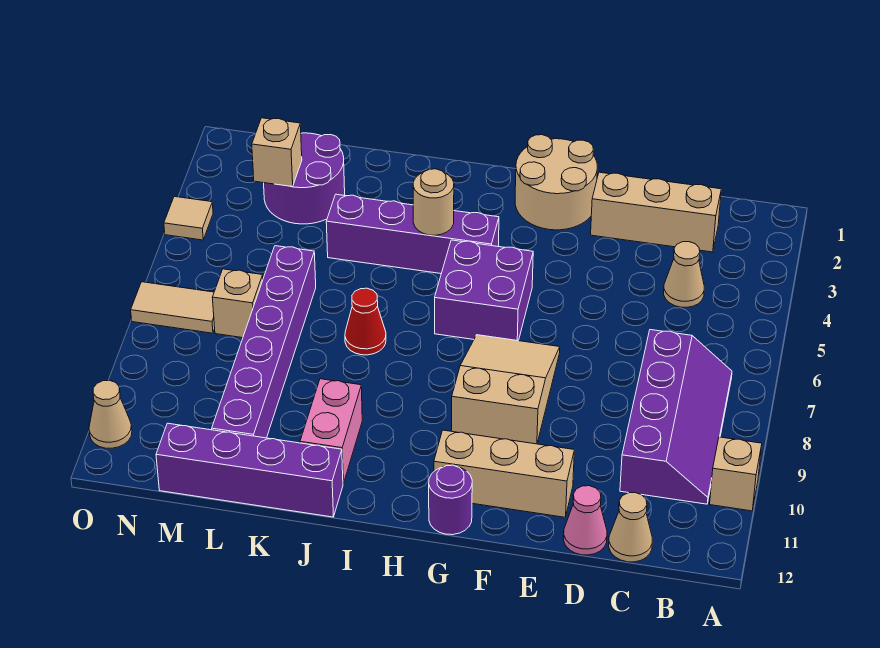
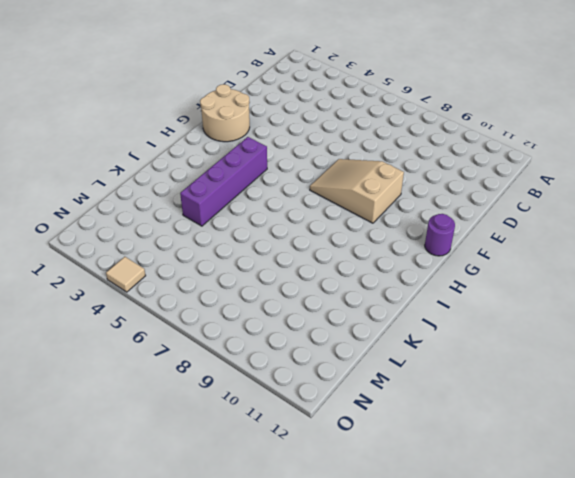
none -> tan brick A10 level 1
none -> purple slope B7:C10 level 1 top C
none -> tan brick C2:E2 level 1

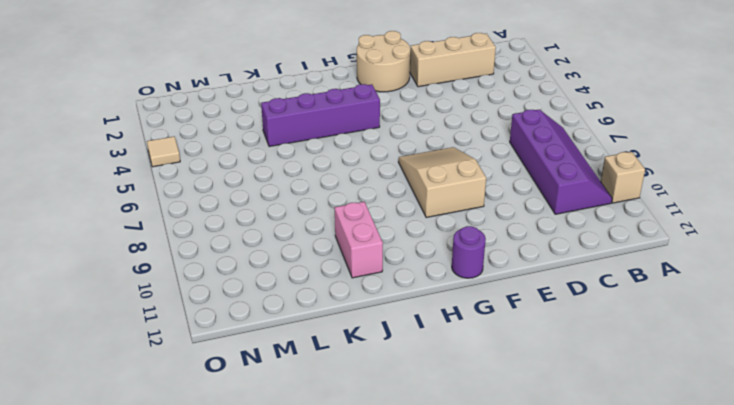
none -> tan cone C4 level 1
none -> tan cone C12 level 1
none -> pink cone D12 level 1

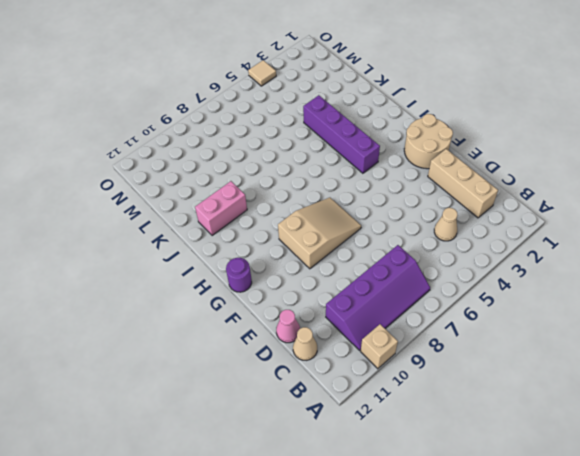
none -> tan brick E11:G11 level 1
none -> purple brick G5:H6 level 1
none -> red cone J7 level 1

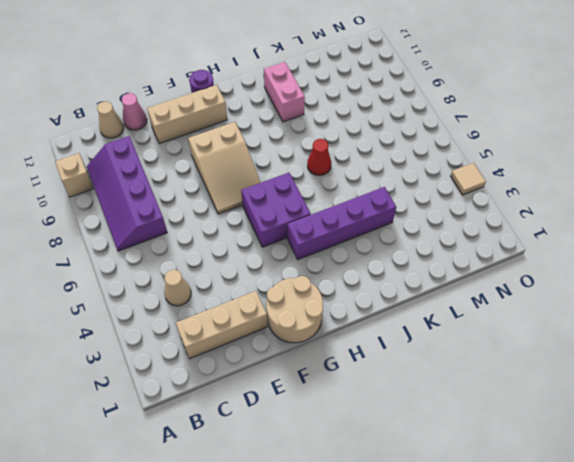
none -> purple brick J12:M12 level 1
none -> purple round brick L2:M3 level 1
none -> purple brick L6:L11 level 1

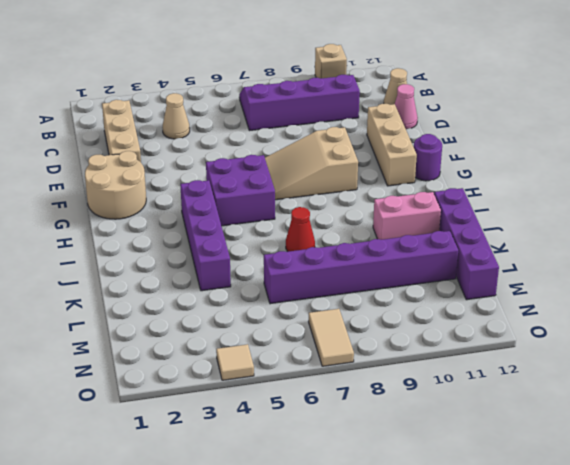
none -> purple round brick L2:M3 level 1
none -> tan brick M7 level 1
none -> tan cone O11 level 1

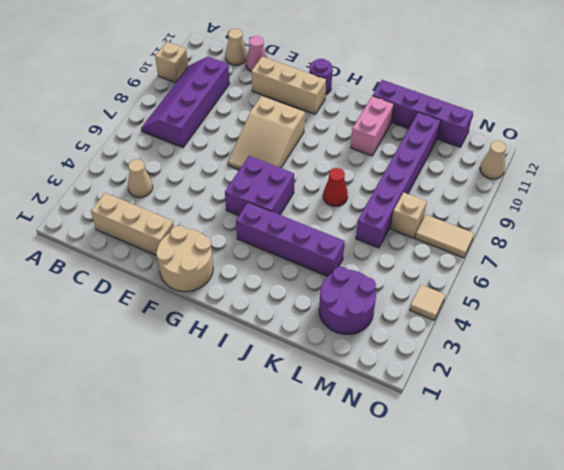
none -> tan round brick I4 level 2
none -> tan brick M3 level 2

